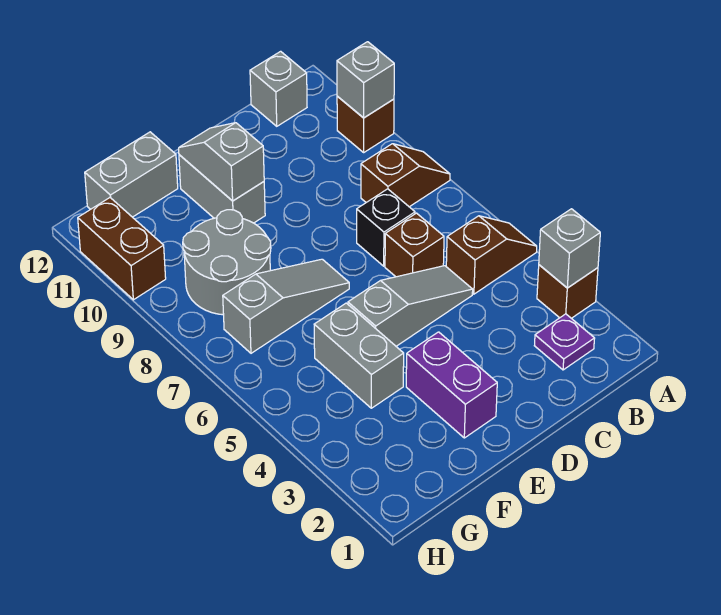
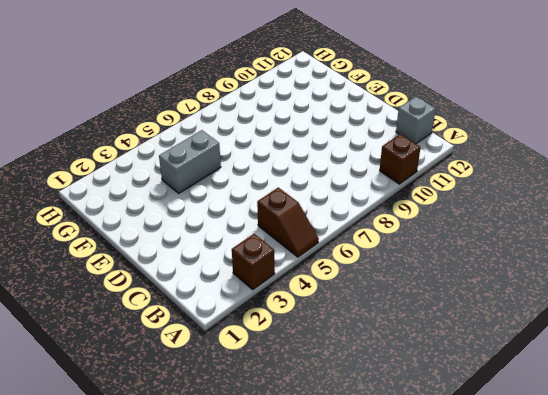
none -> brown slope A8:B8 level 1 top B
none -> purple plate B2 level 1
none -> grey slope C5:E5 level 1 top E

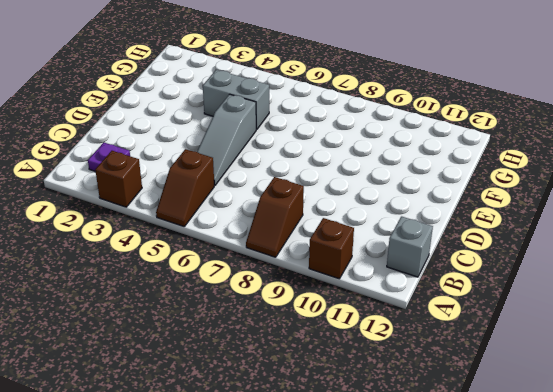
none -> brown brick C6 level 1
none -> black brick C7 level 1
none -> purple brick E2:E3 level 1

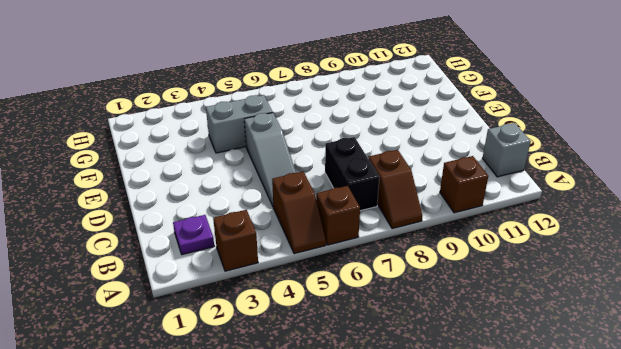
brown brick A6 level 1 -> brown brick C6 level 1
black brick B7:C7 level 1 -> black brick C7 level 1
none -> purple brick E2:E3 level 1
none -> grey slope E7:G7 level 1 top G
none -> grey brick E10:E11 level 1

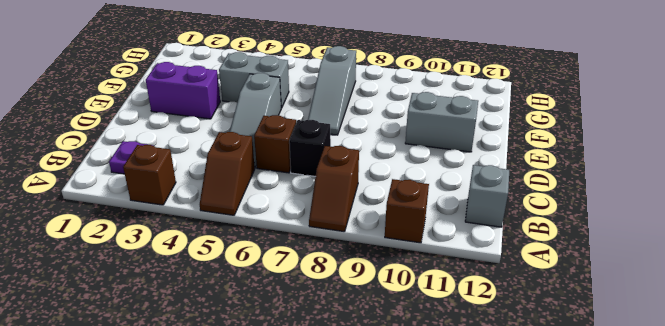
none -> grey round brick F8:G9 level 1
none -> grey brick F12:G12 level 1
none -> brown brick H10:H11 level 1

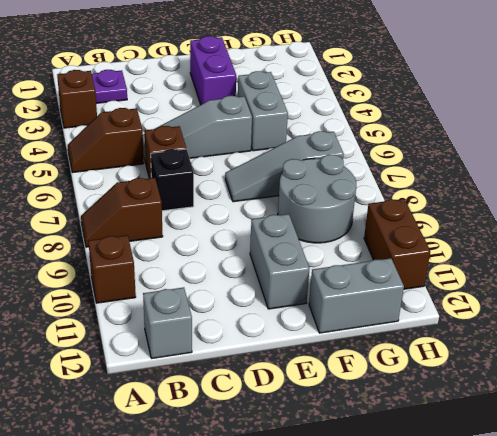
none -> grey brick A3 level 2
none -> grey brick A10 level 2
none -> grey slope E10:E11 level 2 top 10

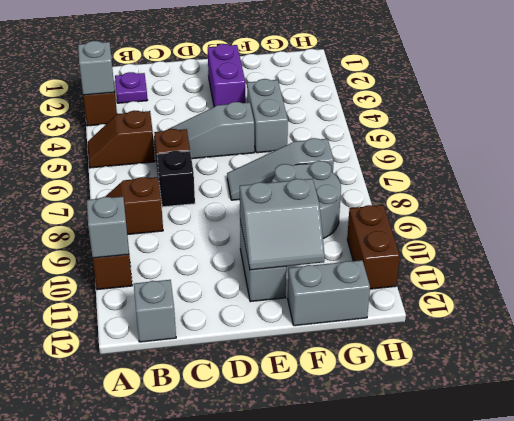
grey slope E10:F11 level 2 top 10 -> grey slope E10:E11 level 2 top 10

